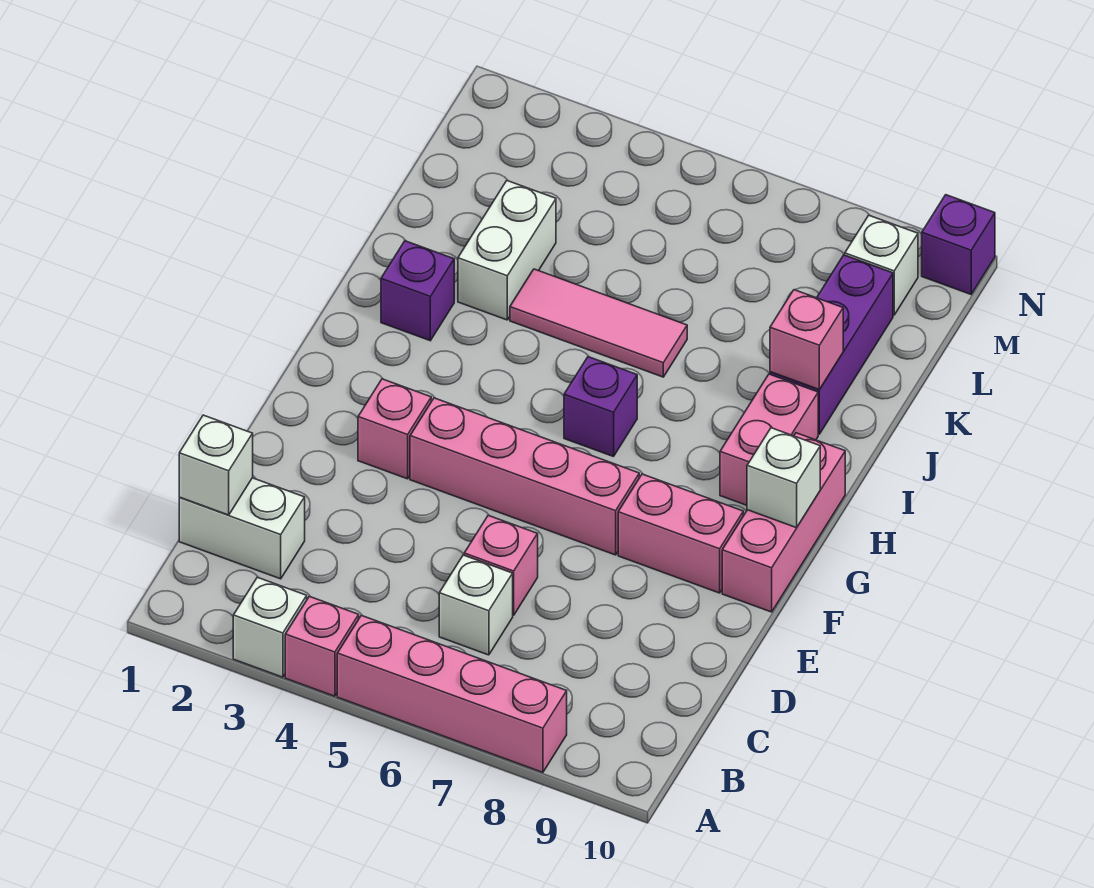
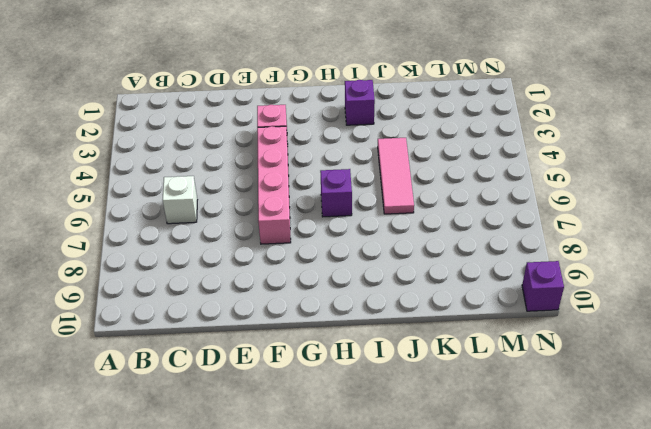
none -> white brick A3 level 1
none -> pink brick A4 level 1
none -> pink brick A5:A8 level 1

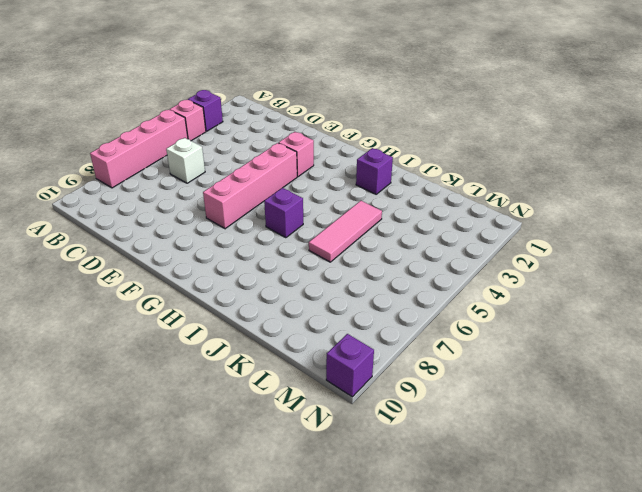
purple brick A3 level 1 -> white brick A3 level 1
none -> white brick C1:C2 level 1
none -> pink brick D6 level 1
none -> pink brick F8:F9 level 1

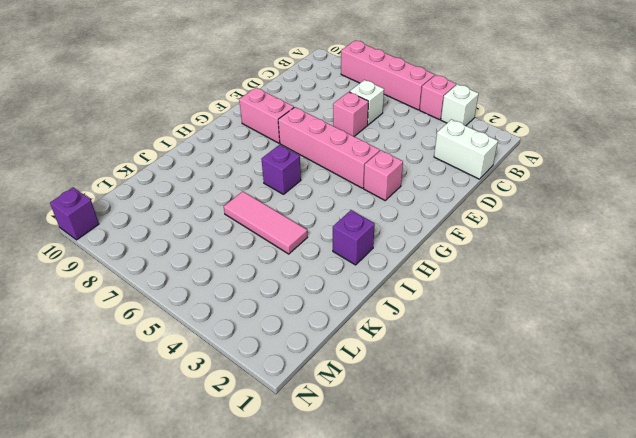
none -> pink brick F10:H10 level 1
none -> pink brick H9:I9 level 1
none -> white brick J3:K3 level 1

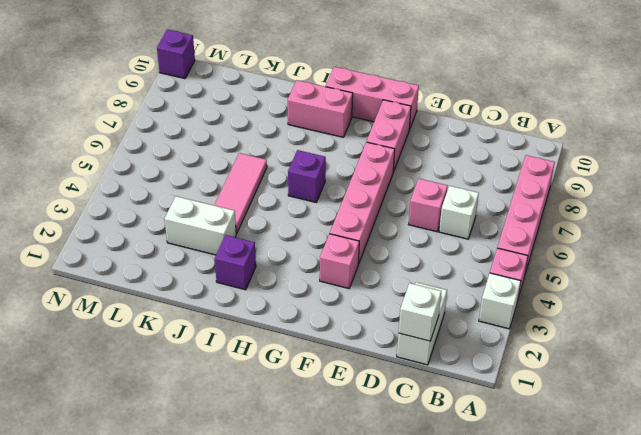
none -> purple brick J9:L9 level 1
none -> white brick M9 level 1
none -> white brick G10 level 2

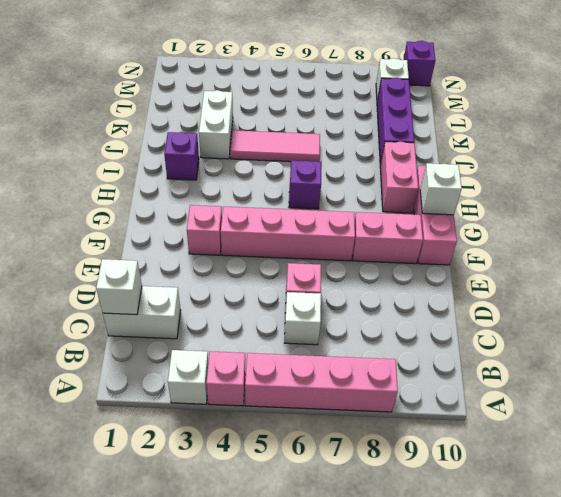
none -> pink brick J9 level 2

